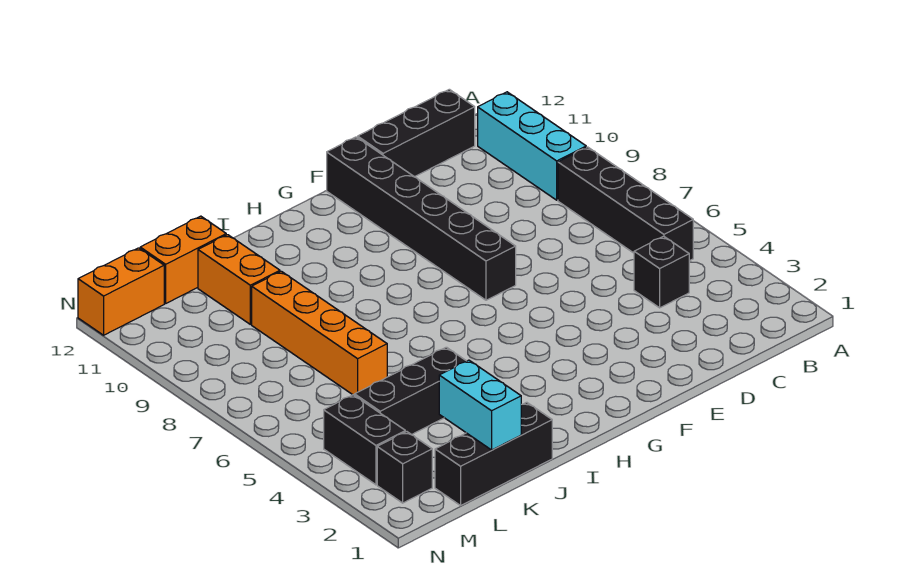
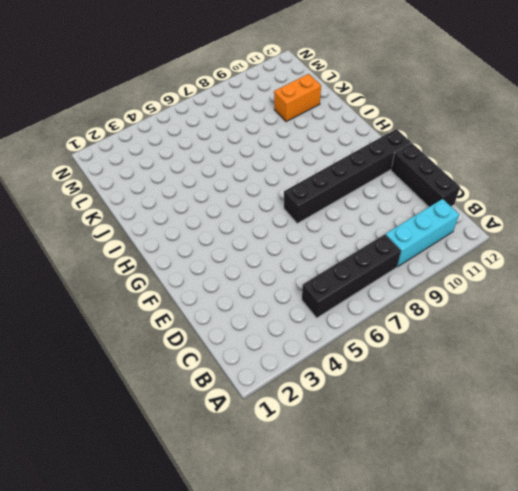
none -> black brick C4 level 1
none -> black brick J1:L1 level 1
none -> black brick J4:L4 level 1

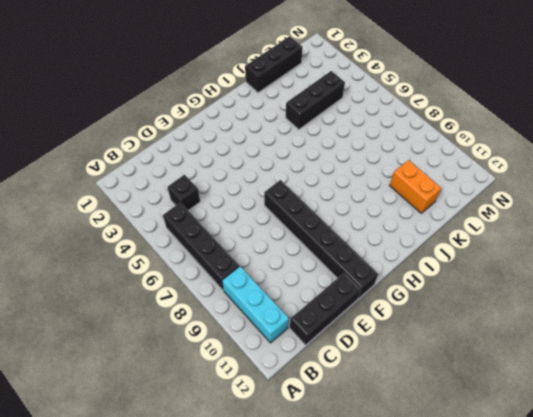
none -> orange brick K6:K9 level 1
none -> orange brick K12:L12 level 1
none -> black brick M2 level 1

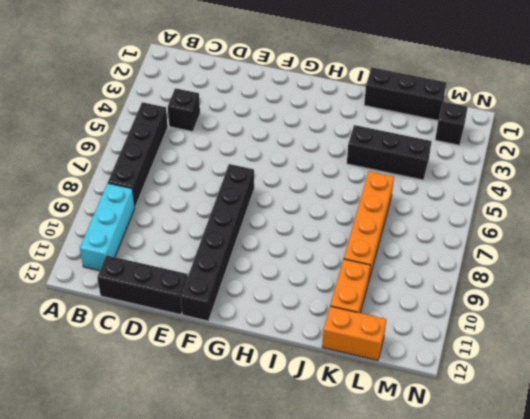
none -> black brick M3:M4 level 1
none -> orange brick M12:N12 level 1
none -> cyan brick K1:K2 level 2

